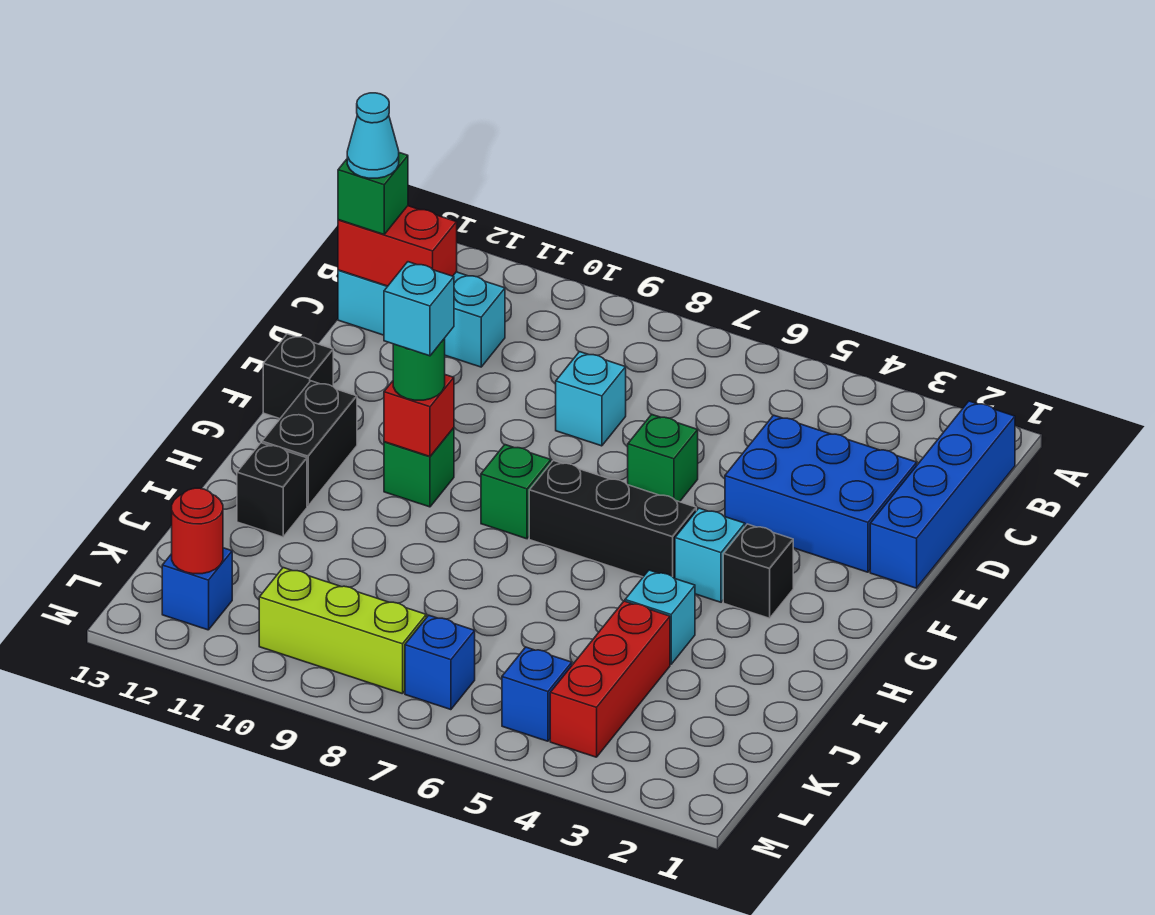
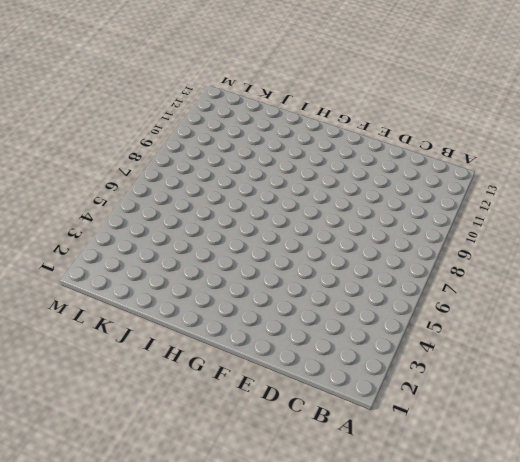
none -> blue brick B1:E1 level 1
none -> cyan brick C11:C13 level 1
none -> blue brick D2:E4 level 1

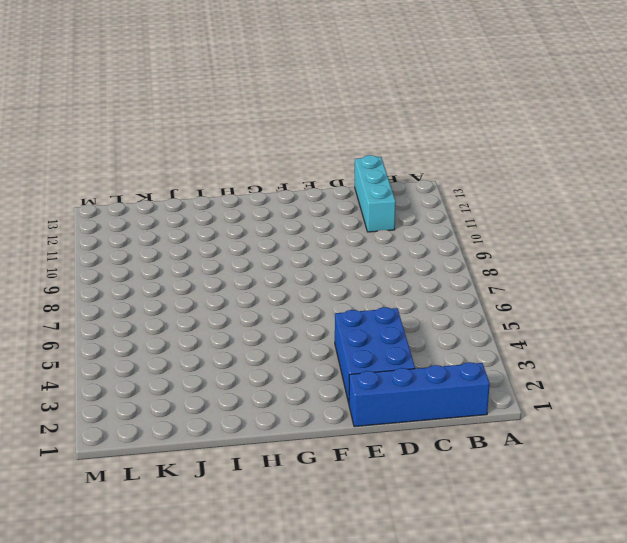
none -> cyan brick D8 level 1
none -> green brick E6 level 1
none -> black brick F13 level 1

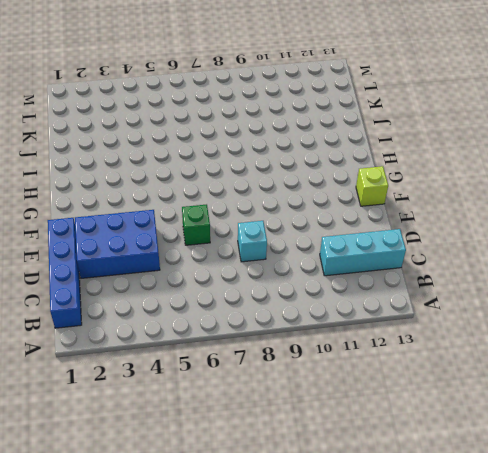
lime brick F13 level 1 -> black brick F13 level 1
none -> black brick G3 level 1
none -> cyan brick G4 level 1
none -> black brick G5:G7 level 1

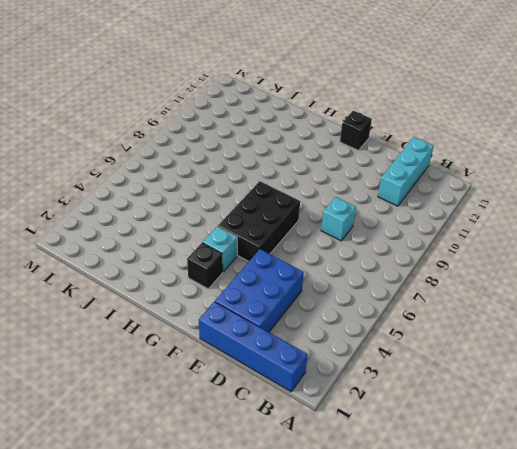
black brick F5:G7 level 1 -> black brick G5:G7 level 1
none -> green brick E6 level 1
none -> green brick G8 level 1
none -> green brick G10 level 1

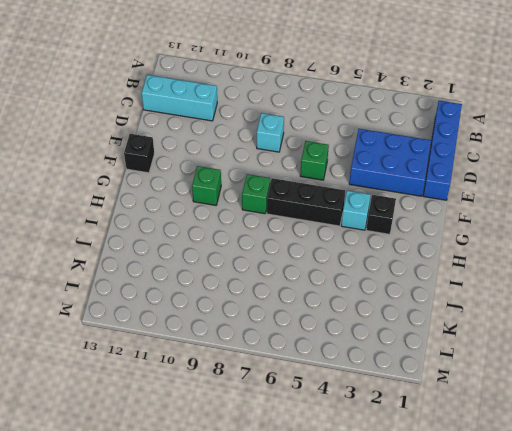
none -> black brick G12:H12 level 1
none -> cyan brick I4 level 1
none -> black brick I12 level 1

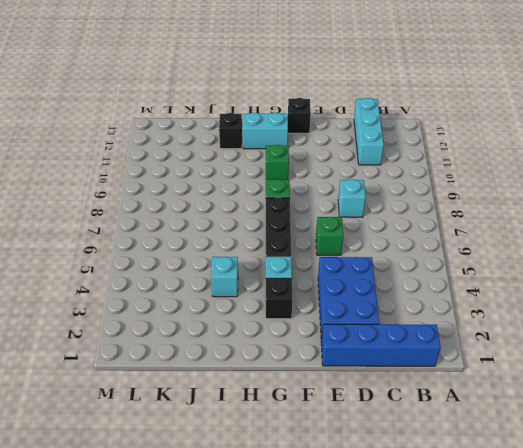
cyan brick G12:H12 level 1 -> black brick G12:H12 level 1
none -> red brick J4:L4 level 1
none -> blue brick L5 level 1
none -> blue brick L7 level 1

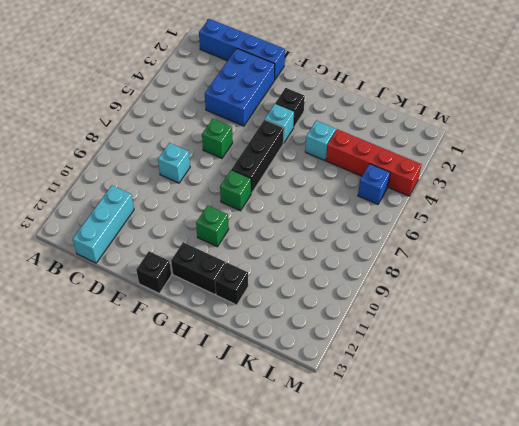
red brick J4:M4 level 1 -> red brick J4:L4 level 1
none -> blue brick L7 level 1
none -> lime brick L8:L10 level 1
none -> blue brick L12 level 1

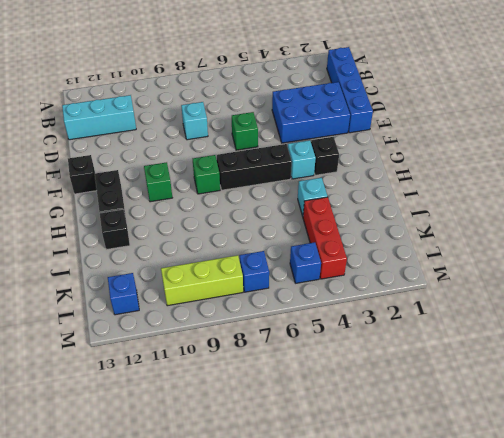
none -> red brick C12:C13 level 2
none -> red brick G10 level 2
none -> red round brick L12 level 2

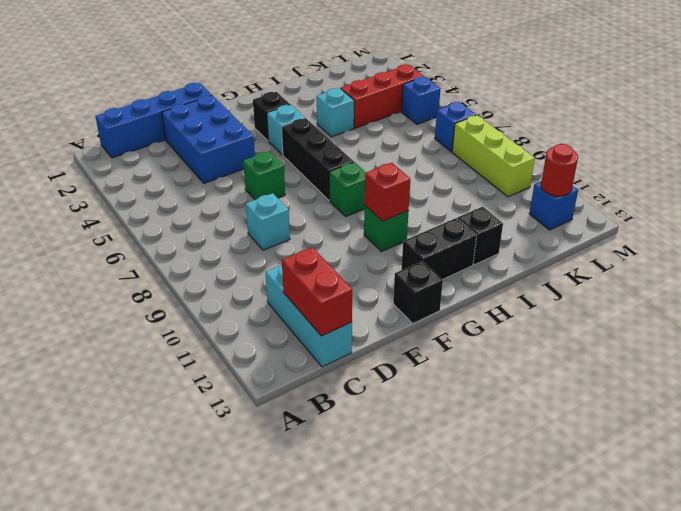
none -> green brick C13 level 3
none -> green round brick G10 level 3
none -> cyan cone C13 level 4

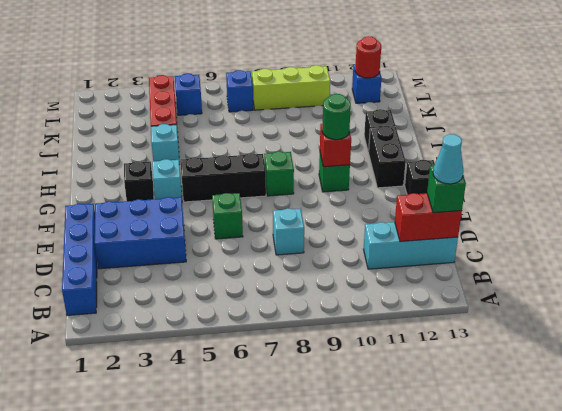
none -> cyan brick G10 level 4

